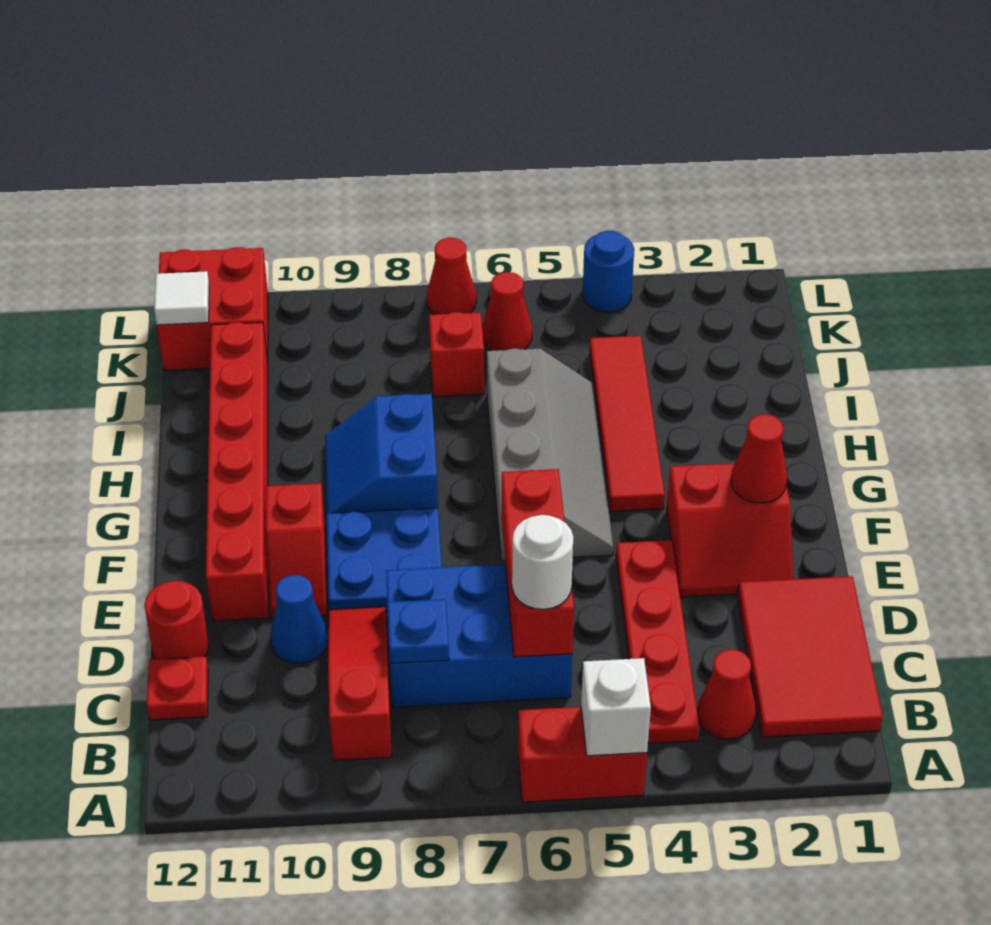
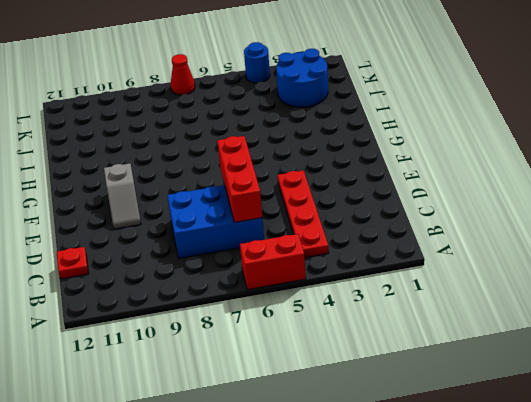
grey slope E10:F10 level 1 top F -> red slope E10:F10 level 1 top F
blue round brick J2:K3 level 1 -> none
none -> red tile B1:D2 level 1
none -> red cone B3 level 1
none -> red slope B9:D9 level 1 top B

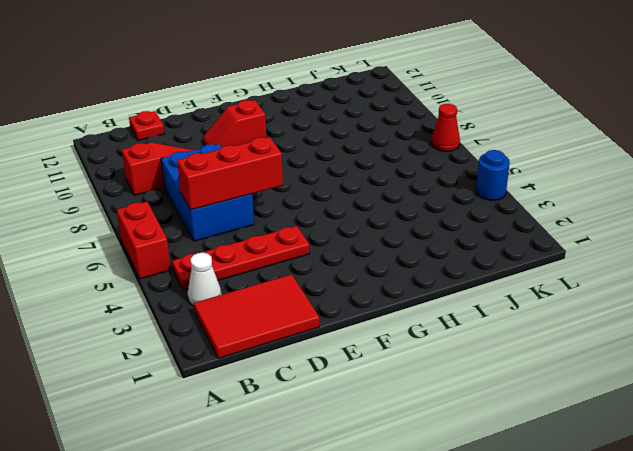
white cone B3 level 1 -> red cone B3 level 1
none -> blue cone D10 level 1
none -> red round brick D12 level 1
none -> red slope E2:F3 level 1 top F

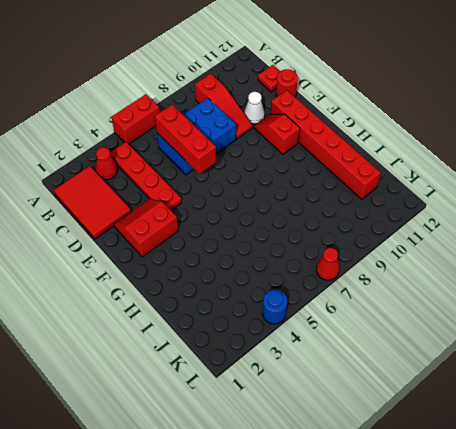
white cone D10 level 1 -> blue cone D10 level 1
none -> blue plate E8:F9 level 1
none -> grey slope F5:I6 level 1 top 6
none -> red tile G4:J4 level 1

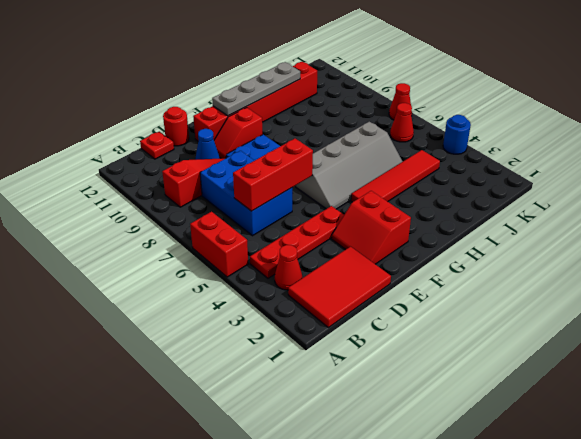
grey plate F11:I11 level 2 -> none
none -> blue slope G8:H9 level 1 top 8
none -> red brick J7 level 1
none -> red brick K11:L12 level 1

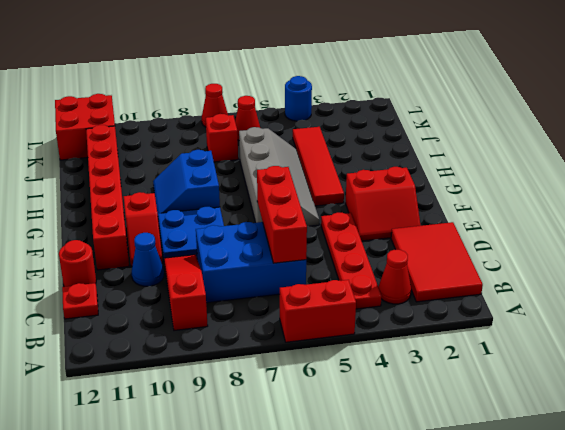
none -> white brick A5 level 2
none -> blue plate C8 level 2
none -> red cone F2 level 2

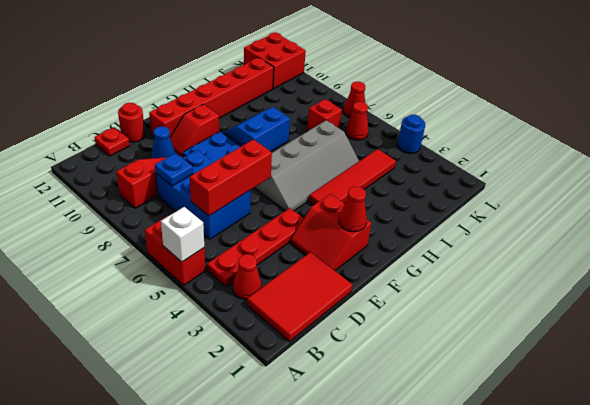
none -> white tile K12 level 2
none -> white round brick C6 level 3

